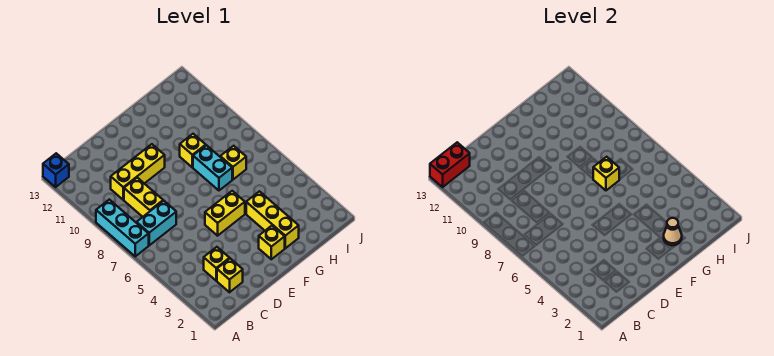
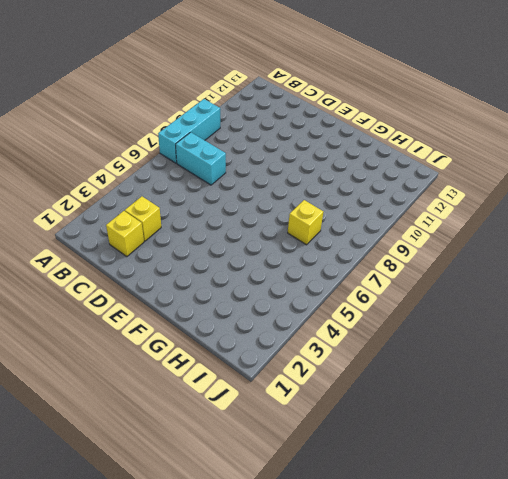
none -> blue brick A13 level 1
none -> yellow brick C8:C9 level 1
none -> yellow brick C10:E10 level 1

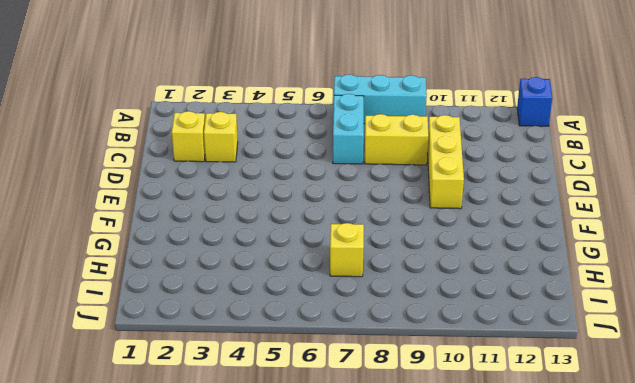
none -> yellow brick E5:F5 level 1
none -> yellow brick F2 level 1
none -> yellow brick G2:G4 level 1

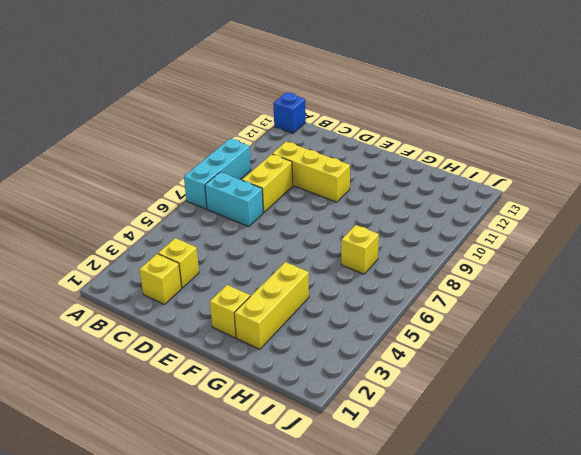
none -> yellow brick E5:F5 level 1
none -> cyan brick G7:G8 level 1
none -> yellow brick G9 level 1

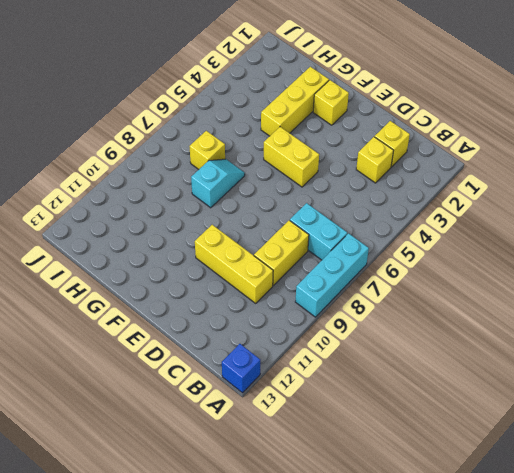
cyan slope G7:G8 level 1 top 8 -> cyan brick G7:G8 level 1
none -> yellow brick G9 level 1
none -> red brick A13:B13 level 2
none -> tan cone G2 level 2

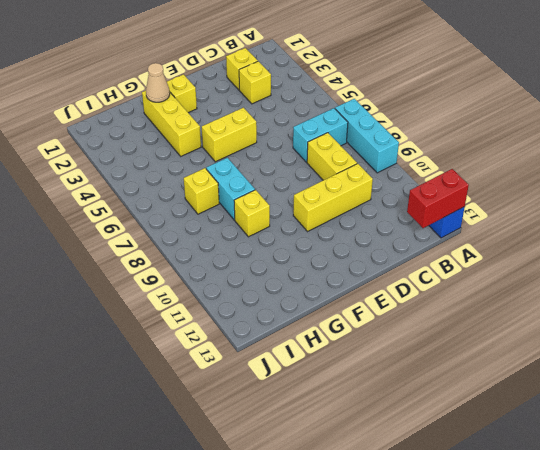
none -> yellow brick G7 level 2

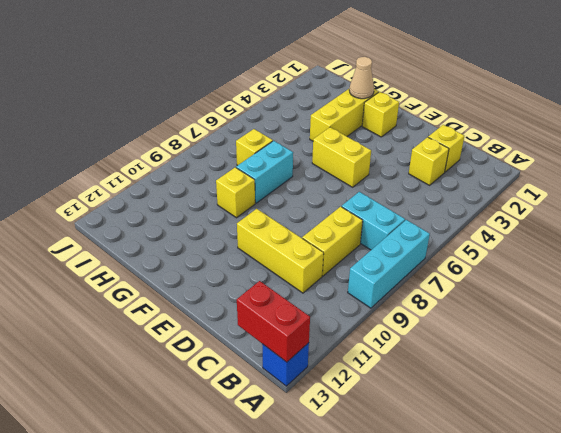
none -> yellow brick G7 level 2

